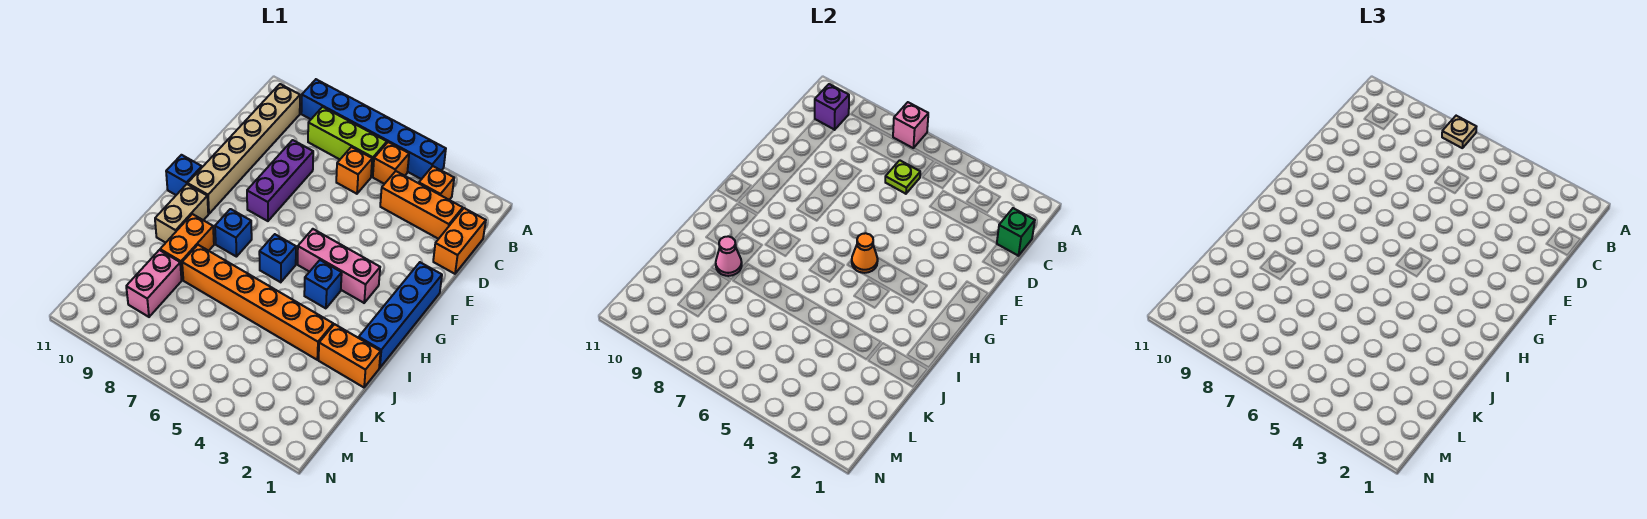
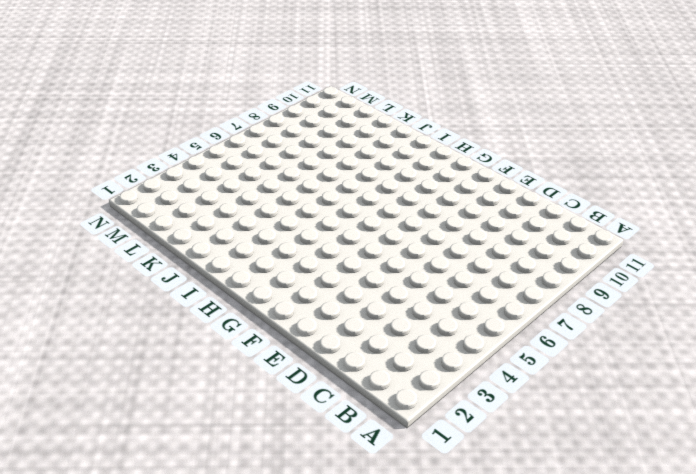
none -> blue brick A4:A9 level 1
none -> orange brick B3 level 1
none -> orange brick B5 level 1

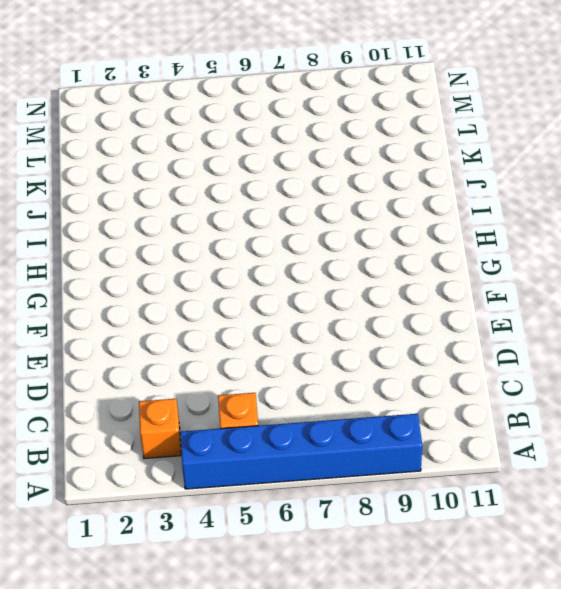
none -> lime brick B6:B8 level 1
none -> tan brick B10:G10 level 1
none -> orange brick C1:D1 level 1

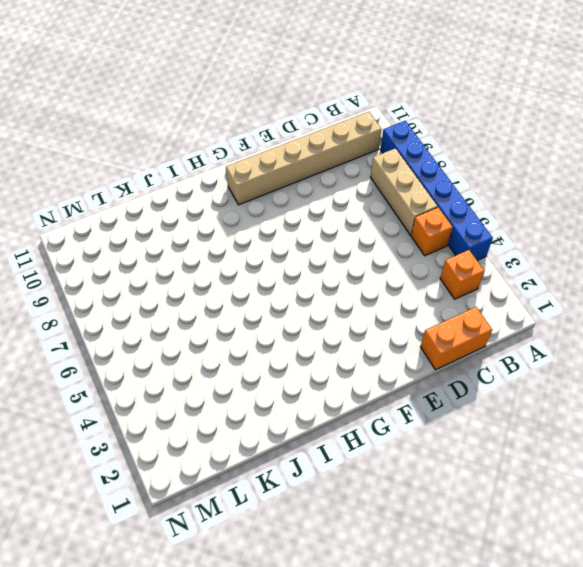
tan brick B6:B8 level 1 -> lime brick B6:B8 level 1
none -> orange brick C2:C4 level 1
none -> orange brick C6 level 1
none -> purple brick D8:F8 level 1

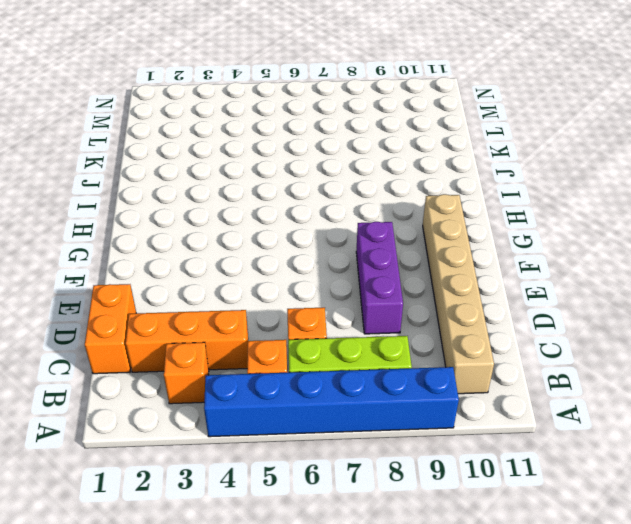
none -> blue brick F1:I1 level 1
none -> pink brick G3:G5 level 1
none -> blue brick G11 level 1

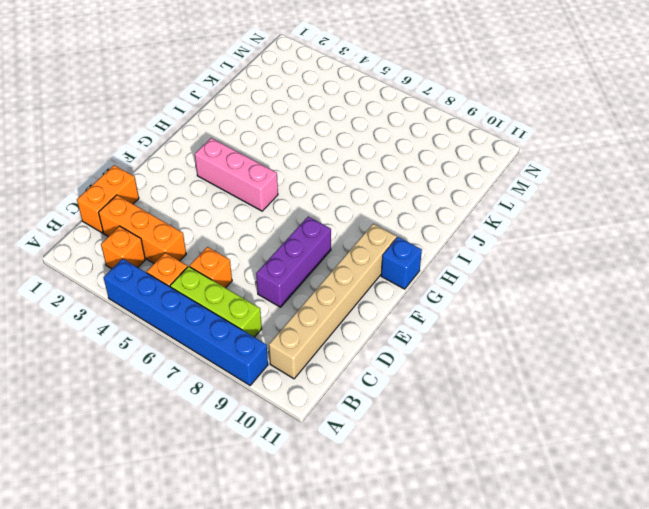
none -> blue brick F1:I1 level 1
none -> blue brick H4 level 1
none -> blue brick H6 level 1

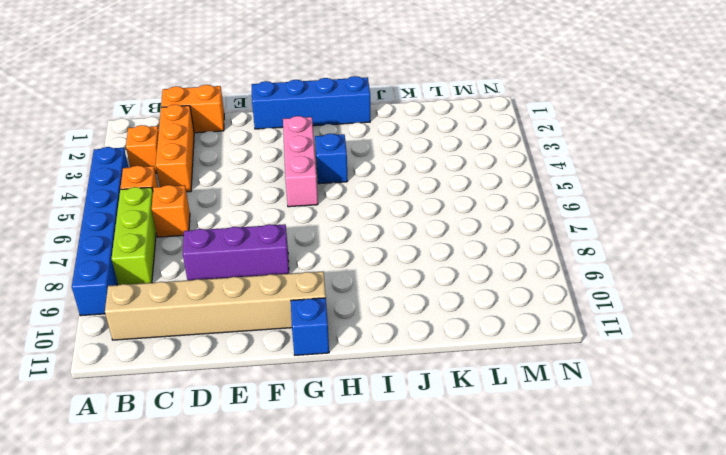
none -> blue brick H6 level 1
none -> blue brick H8 level 1
none -> tan brick H10:I10 level 1

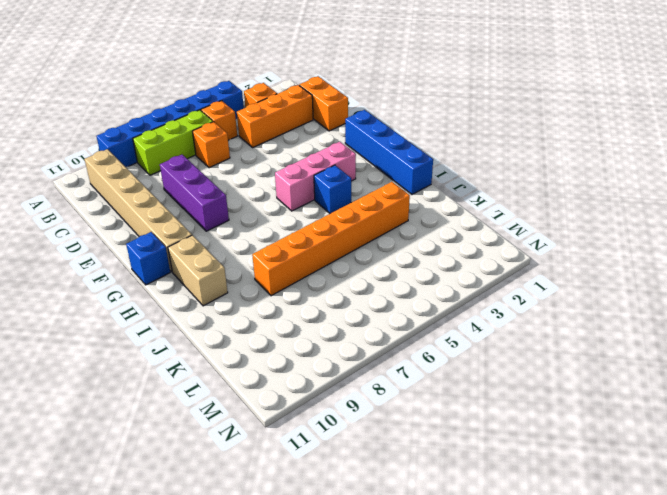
none -> blue brick H6 level 1
none -> blue brick H8 level 1
none -> orange brick I9:J9 level 1

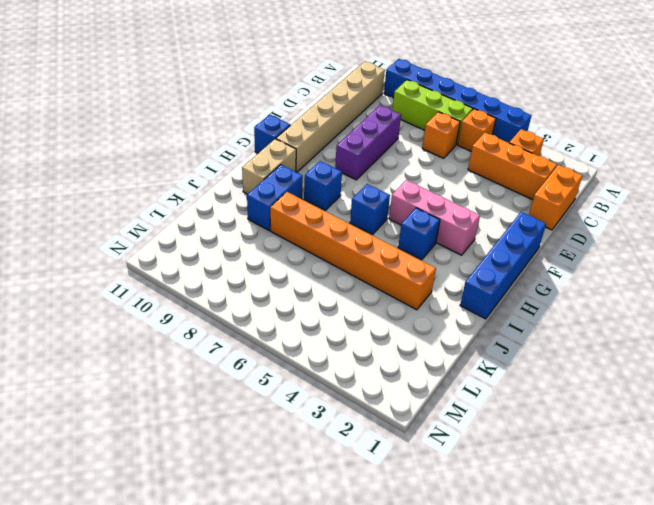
blue brick I9:J9 level 1 -> orange brick I9:J9 level 1
none -> orange brick J1:J2 level 1
none -> pink brick K9:L9 level 1
none -> pink brick A7 level 2

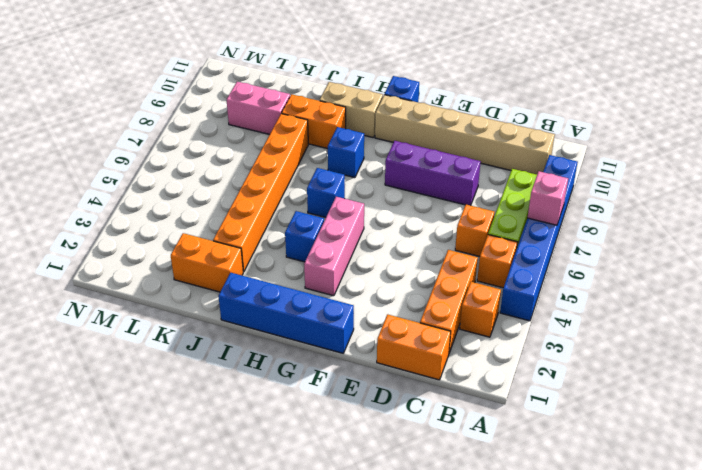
orange brick J2:K2 level 1 -> orange brick J1:J2 level 1
none -> purple brick B10 level 2
none -> green brick C1 level 2
none -> lime plate C6 level 2

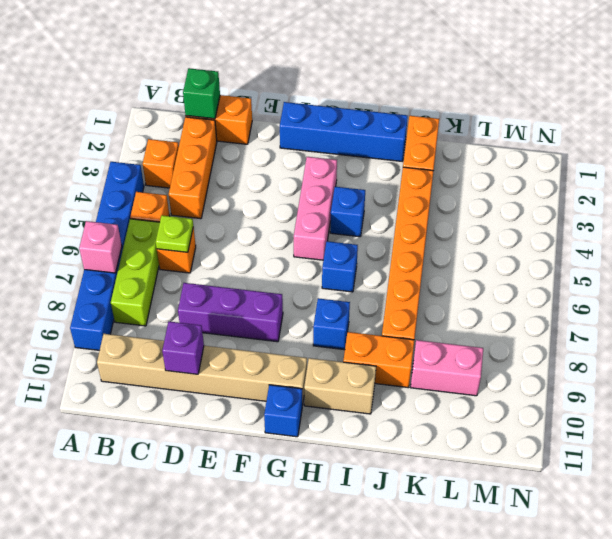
purple brick D10 level 2 -> purple brick B10 level 2
none -> orange cone G5 level 2
none -> pink cone J9 level 2
none -> tan plate A7 level 3

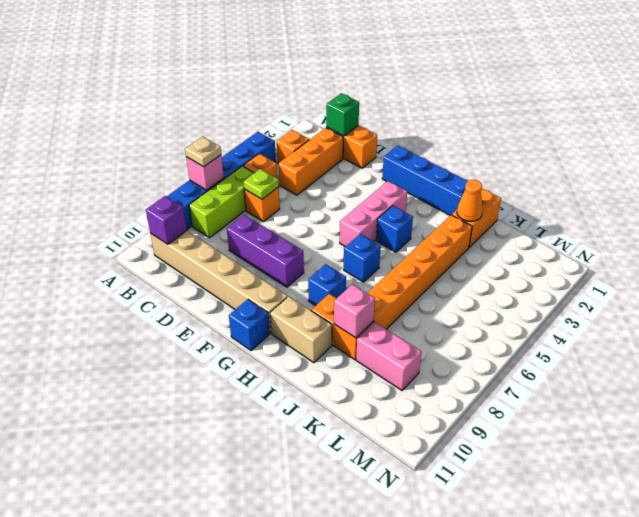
orange cone J2 level 2 -> orange cone G5 level 2
pink brick J9 level 2 -> pink cone J9 level 2

